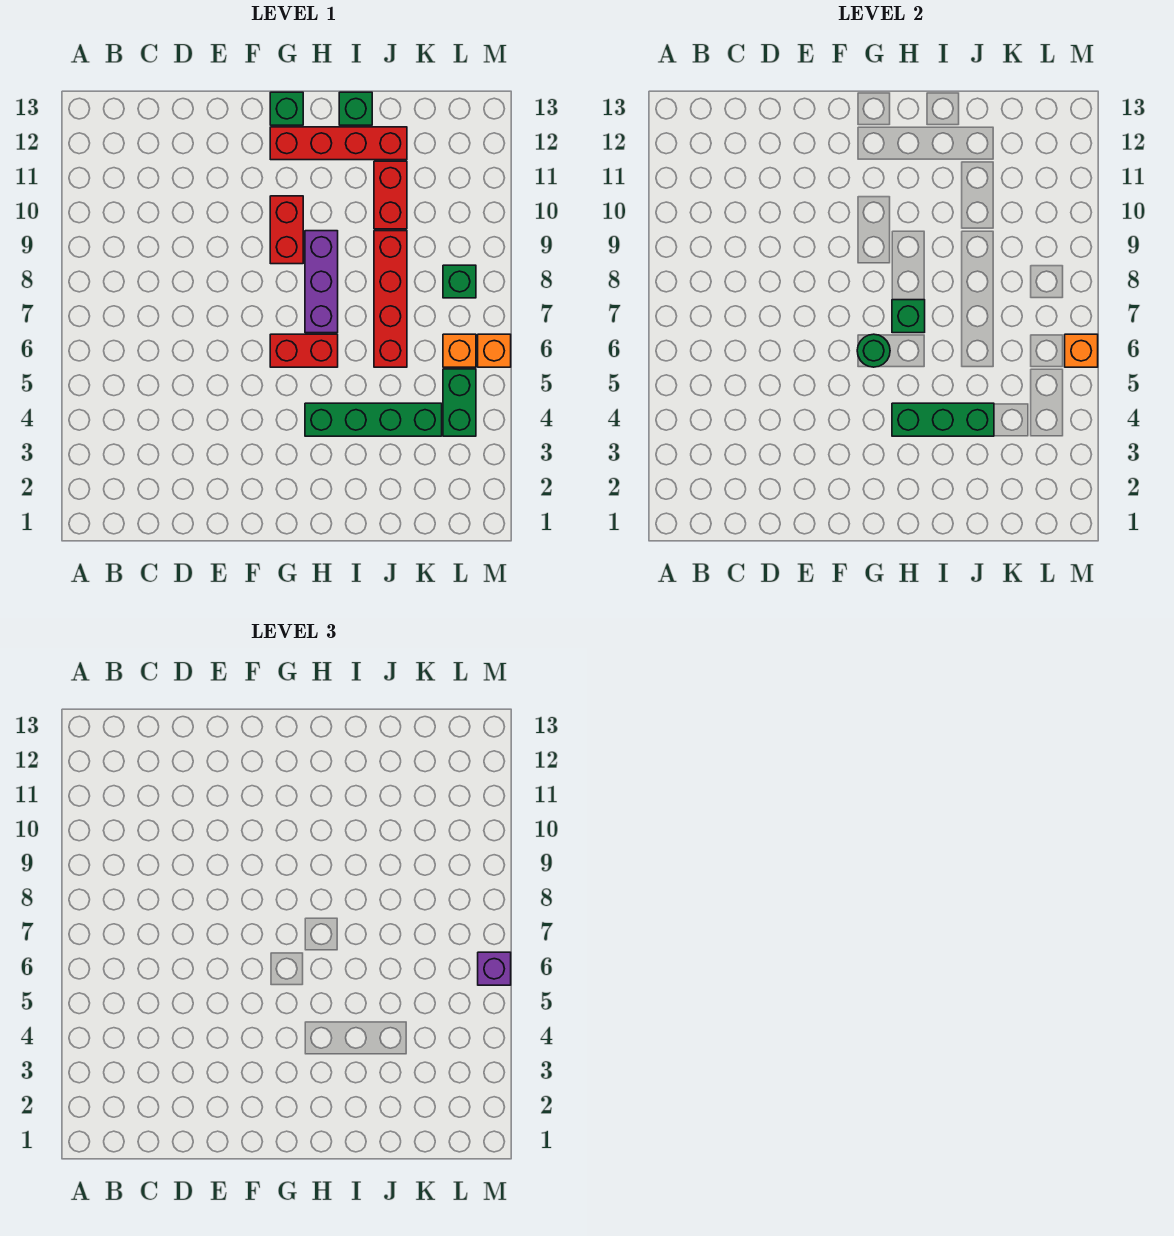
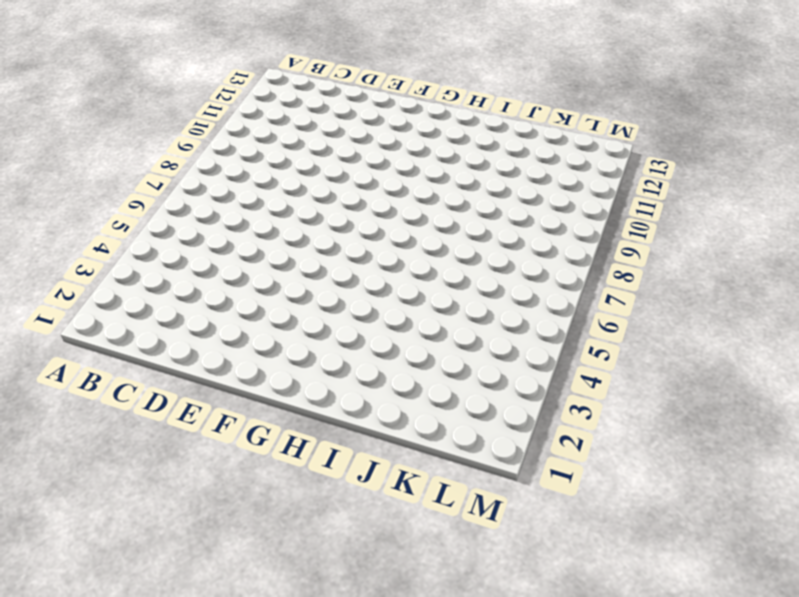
none -> red brick G6:H6 level 1
none -> red brick G9:G10 level 1
none -> red brick G12:J12 level 1

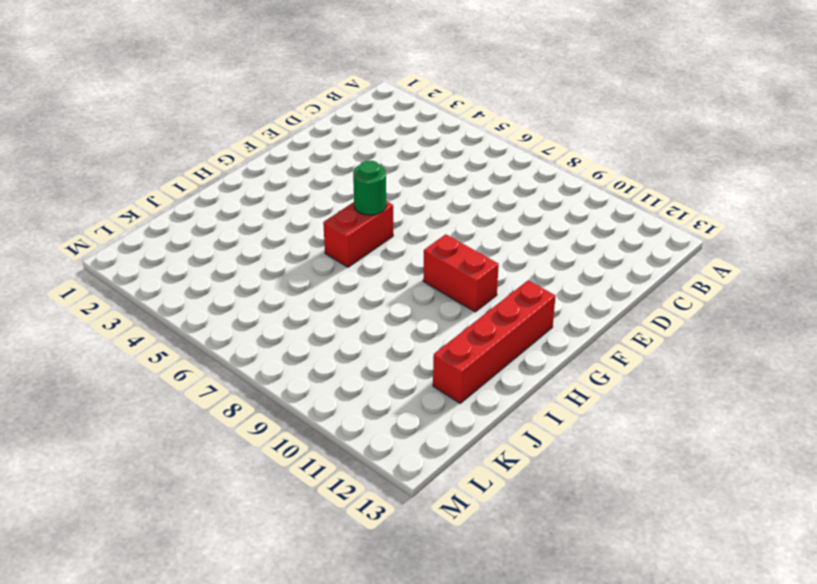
none -> green brick G13 level 1
none -> green brick H4:K4 level 1
none -> purple brick H7:H9 level 1

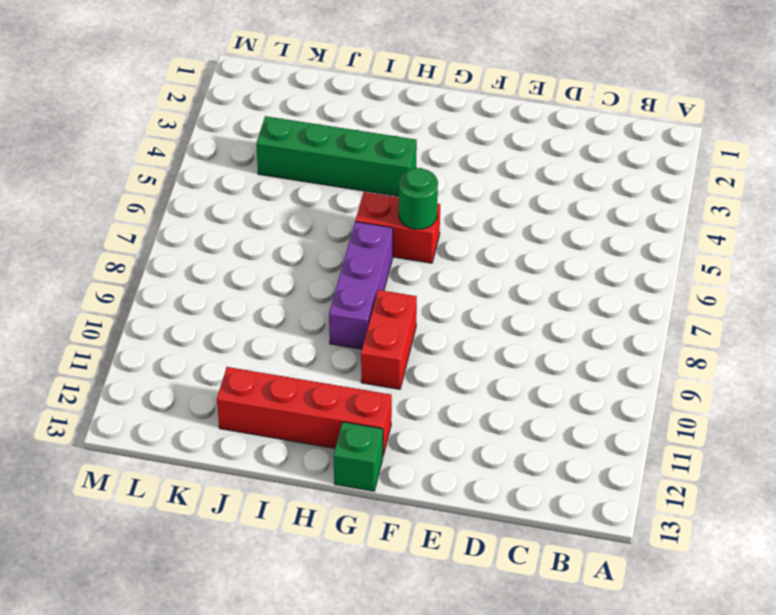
none -> green brick I13 level 1
none -> red brick J6:J9 level 1
none -> red brick J10:J11 level 1

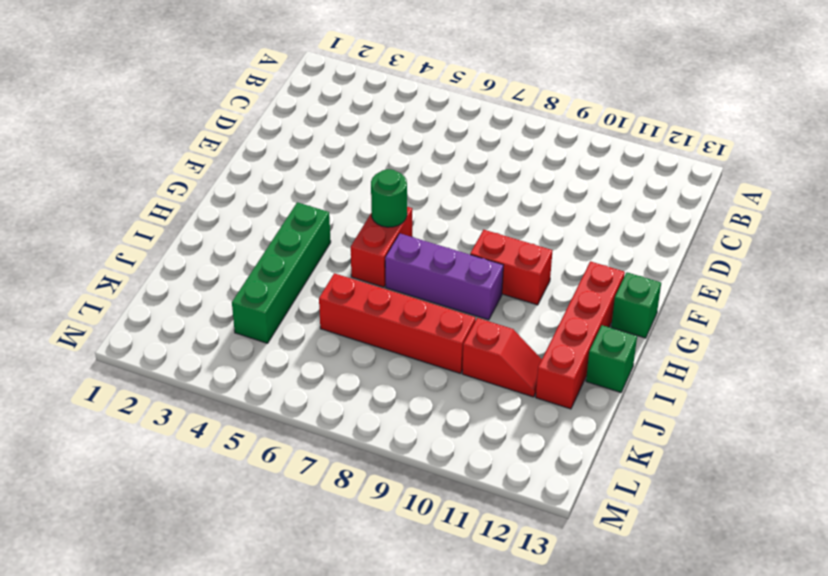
red slope J10:J11 level 1 top 10 -> red brick J10:J11 level 1
none -> green brick L4:L5 level 1
none -> orange brick L6 level 1
none -> green brick L8 level 1

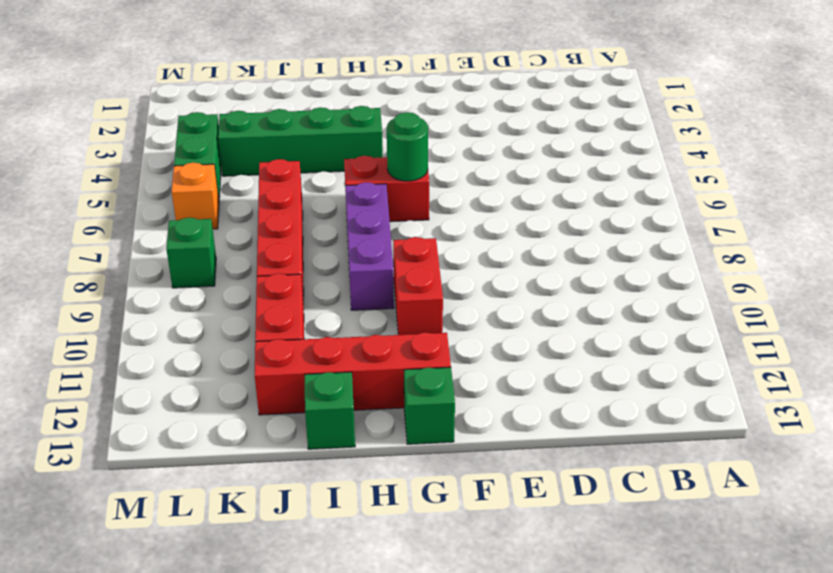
none -> orange brick M6 level 1
none -> green brick H4:J4 level 2
none -> green brick H7 level 2

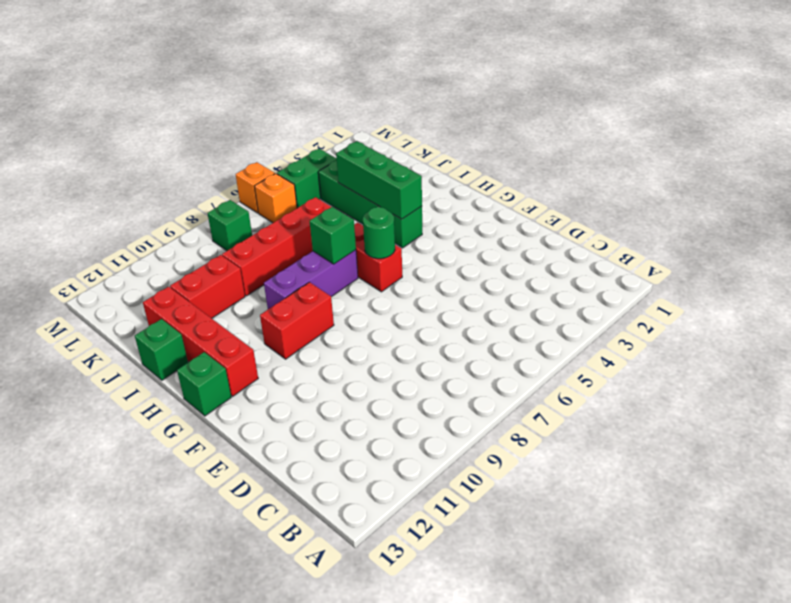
none -> orange brick M6 level 2
none -> purple brick M6 level 3

